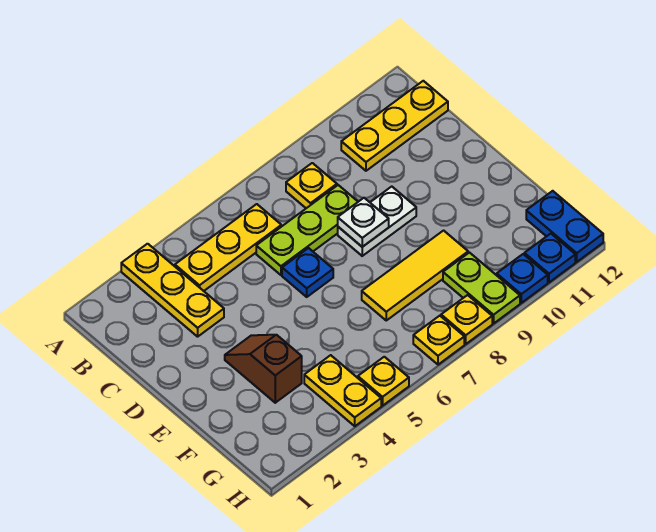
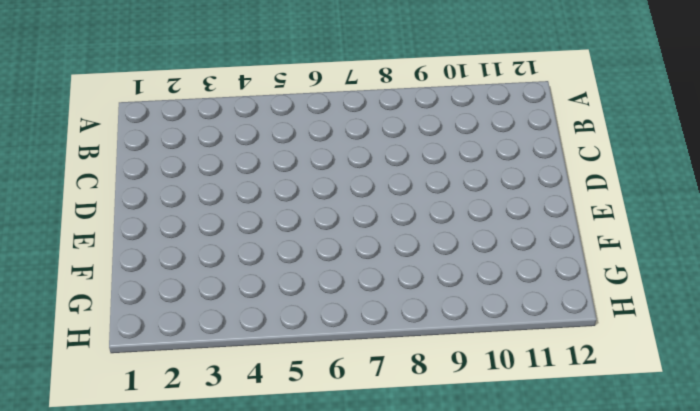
none -> yellow plate A3:C3 level 1
none -> yellow plate B4:B6 level 1
none -> yellow plate B8 level 1

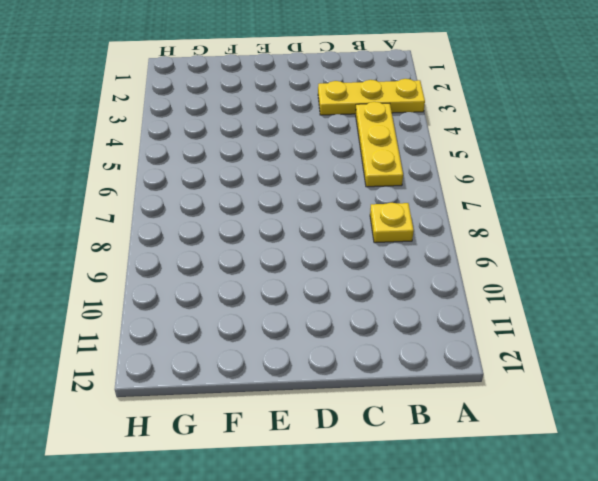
none -> yellow plate B10:B12 level 1
none -> lime plate C6:C8 level 1
none -> blue plate D6 level 1

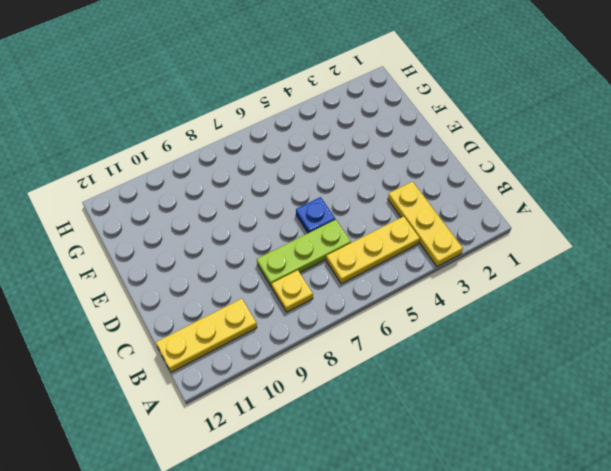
none -> white plate D8:D9 level 1
none -> brown slope E3:F3 level 1 top F
none -> yellow tile F7:F9 level 1

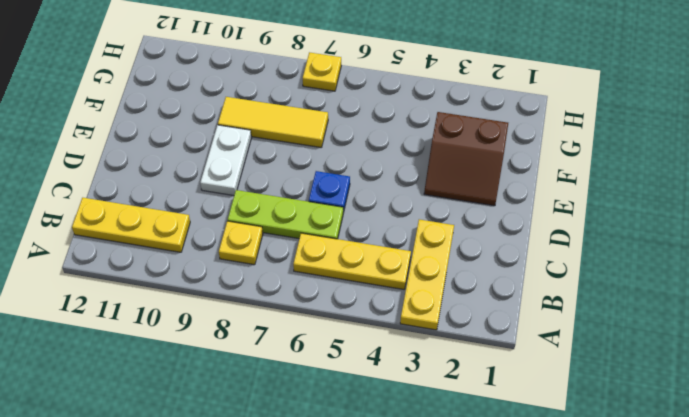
white plate D9:E9 level 1 -> white plate D8:D9 level 1
brown slope E2:F3 level 1 top F -> brown slope E3:F3 level 1 top F
none -> yellow plate G4:H4 level 1
none -> lime plate G9:H9 level 1
none -> blue plate G12:H12 level 1

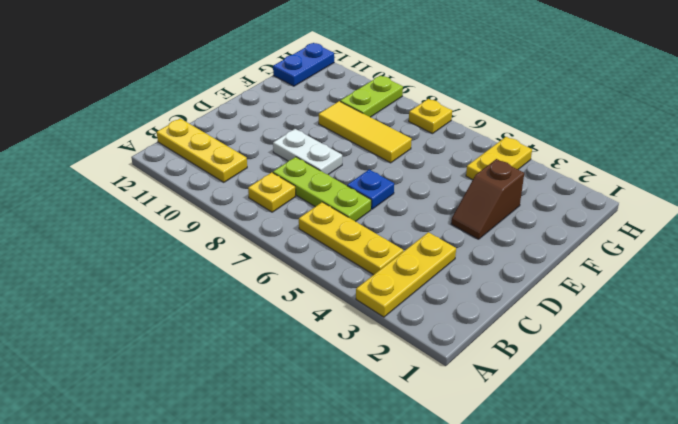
none -> yellow plate H5 level 1
none -> yellow plate H8 level 1
none -> blue plate H10 level 1

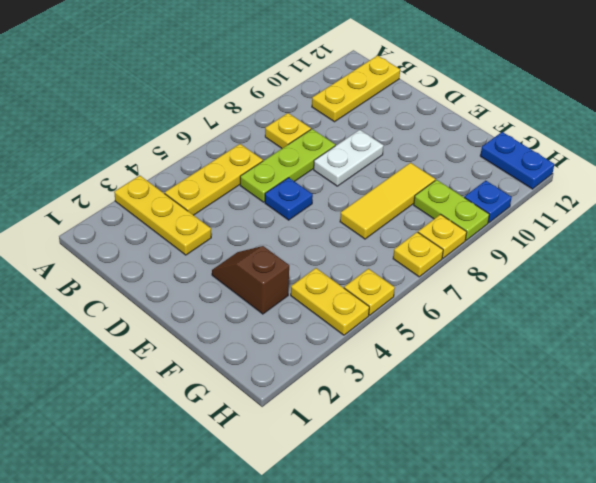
none -> blue plate H11 level 1
none -> white plate D8 level 2

